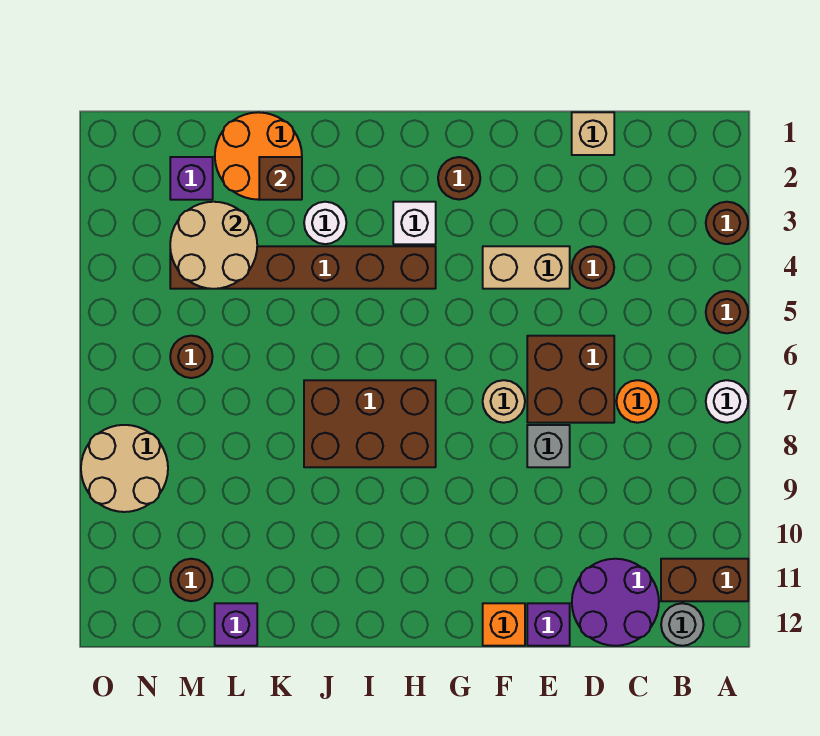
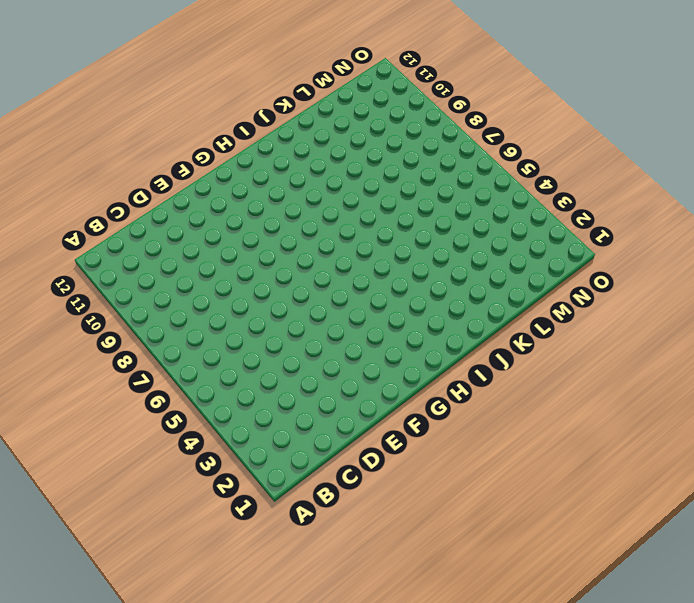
none -> brown round brick A3 level 1
none -> brown round brick A5 level 1
none -> white round brick A7 level 1

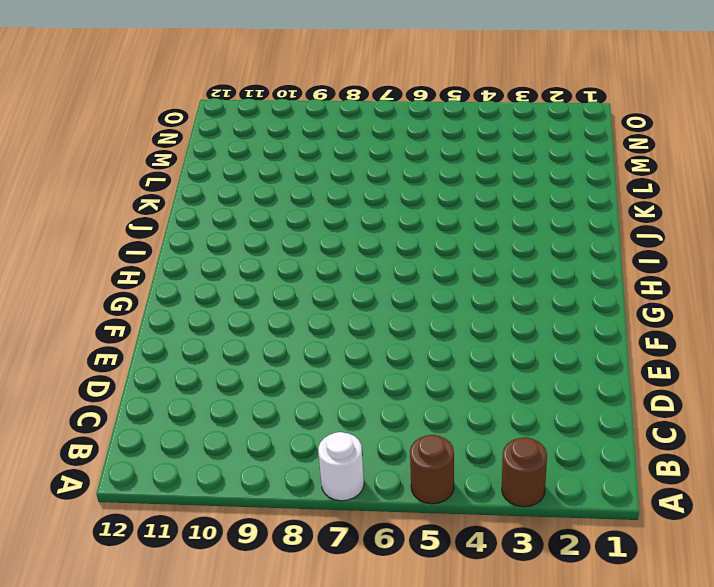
none -> brown brick A11:B11 level 1
none -> grey round brick B12 level 1
none -> orange round brick C7 level 1

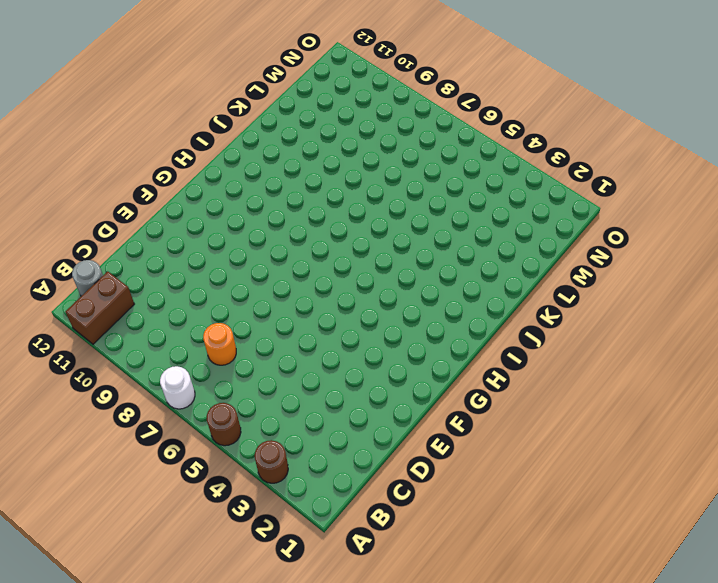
none -> purple round brick C11:D12 level 1
none -> tan brick D1 level 1
none -> brown round brick D4 level 1

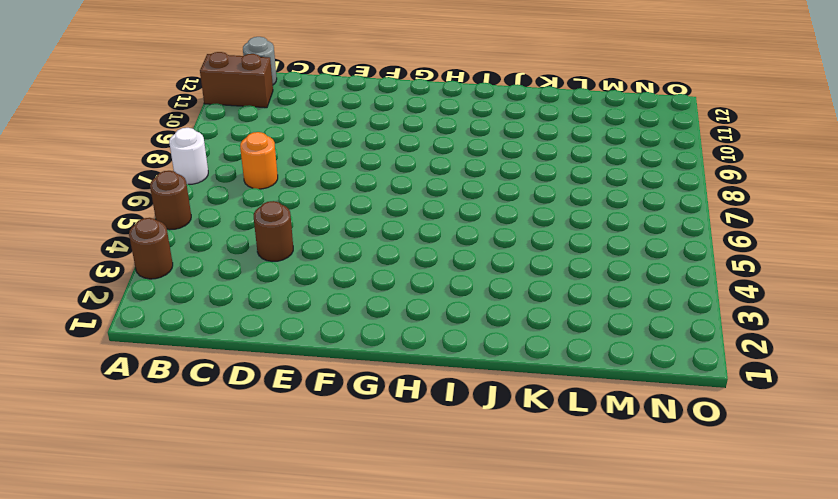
none -> purple round brick C11:D12 level 1
none -> tan brick D1 level 1
none -> brown brick D6:E7 level 1

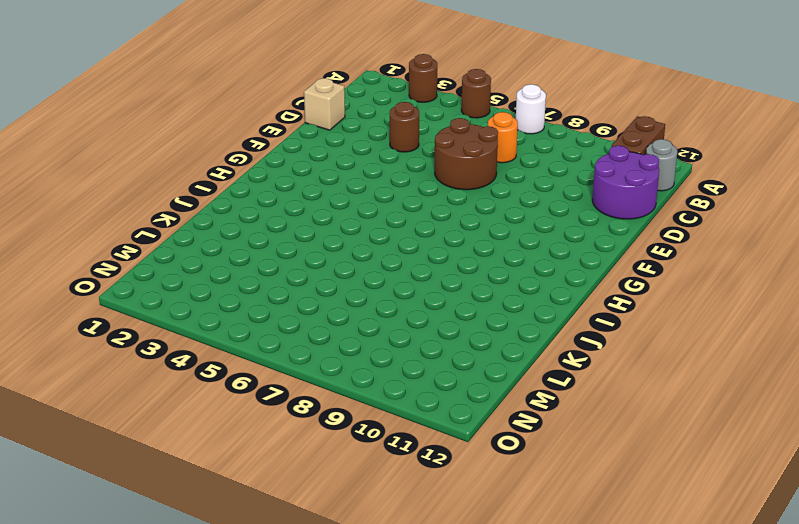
brown round brick D6:E7 level 1 -> brown brick D6:E7 level 1
none -> tan brick E4:F4 level 1
none -> grey brick E8 level 1
none -> purple brick E12 level 1

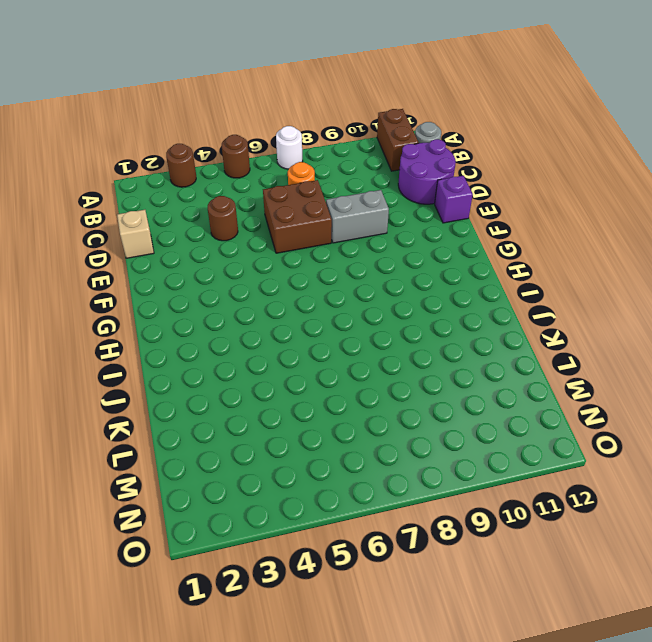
grey brick E8:E9 level 1 -> grey brick E8 level 1
none -> tan brick E4:F4 level 1
none -> tan round brick F7 level 1
none -> orange brick F12 level 1

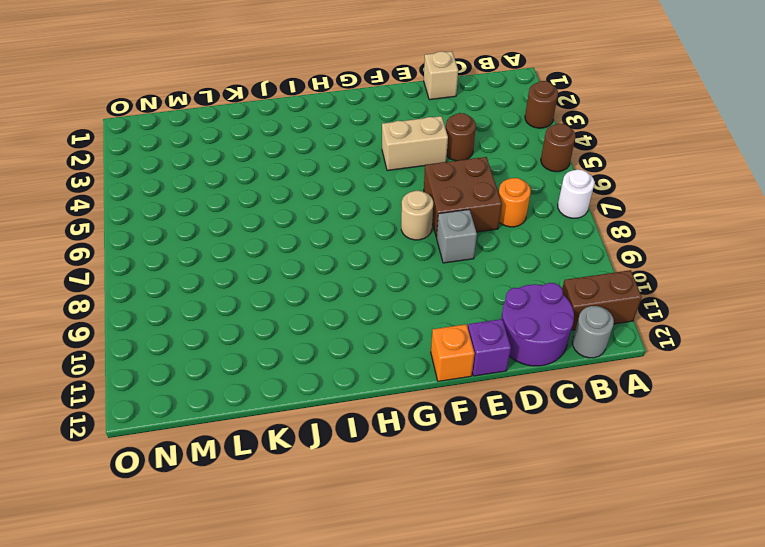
none -> brown round brick G2 level 1
none -> white brick H3 level 1
none -> brown brick H4:M4 level 1

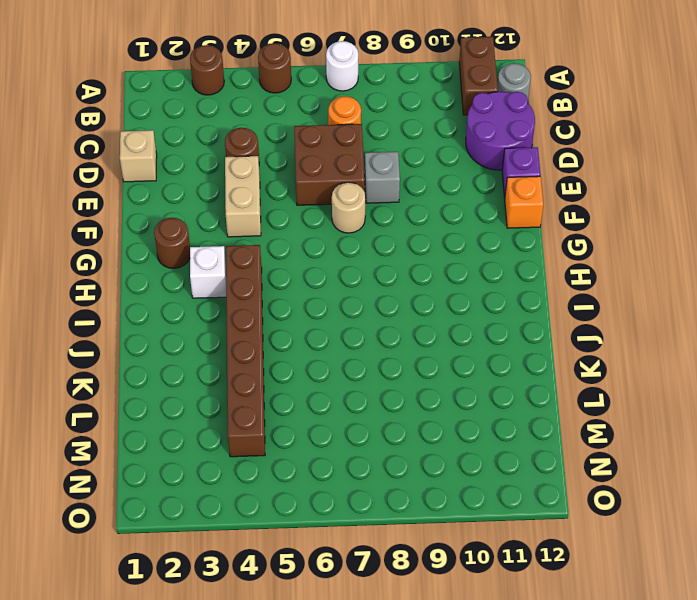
none -> brown brick H7:J8 level 1
none -> white round brick J3 level 1
none -> orange round brick K1:L2 level 1

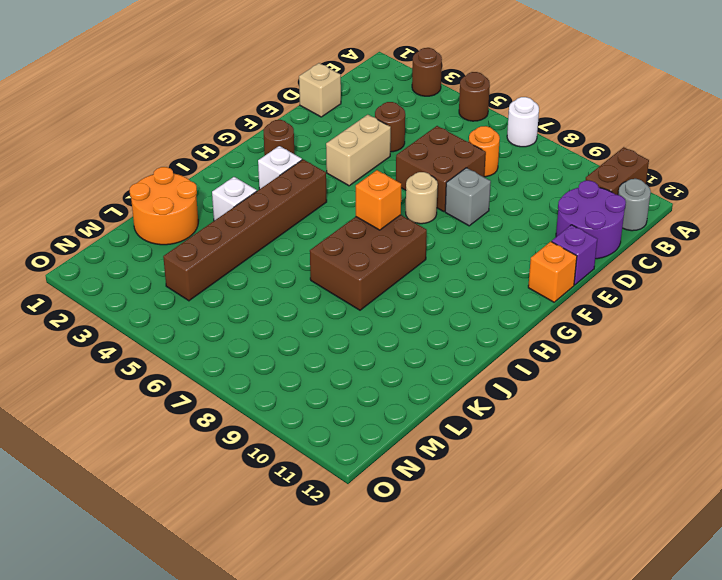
orange brick H7 level 2 -> none
white brick J3 level 1 -> white round brick J3 level 1
none -> purple brick L12 level 1
none -> purple brick M2 level 1
none -> brown round brick M6 level 1

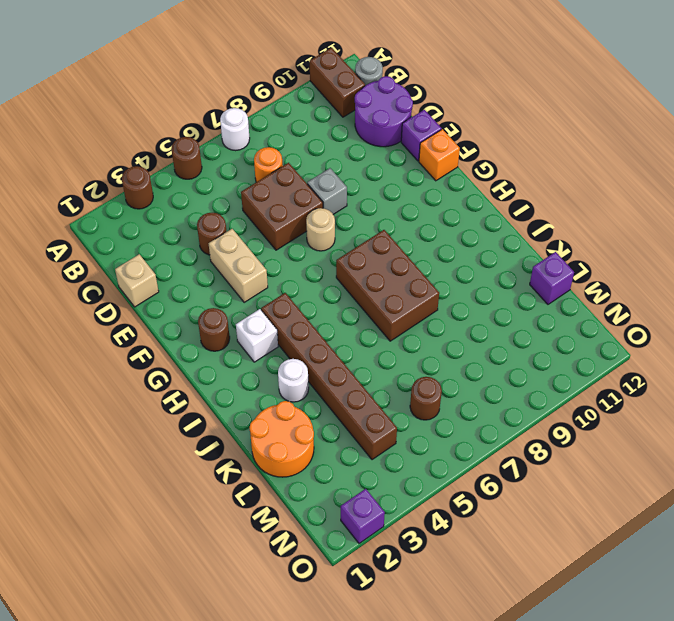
purple brick O2 level 1 -> purple brick M2 level 1
none -> brown round brick M11 level 1
none -> tan round brick N8:O9 level 1
none -> brown brick K2 level 2

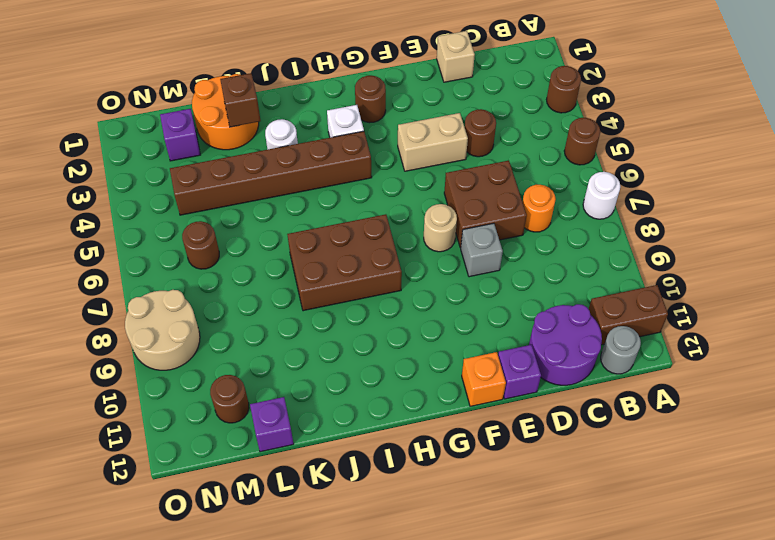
none -> tan round brick L3:M4 level 2

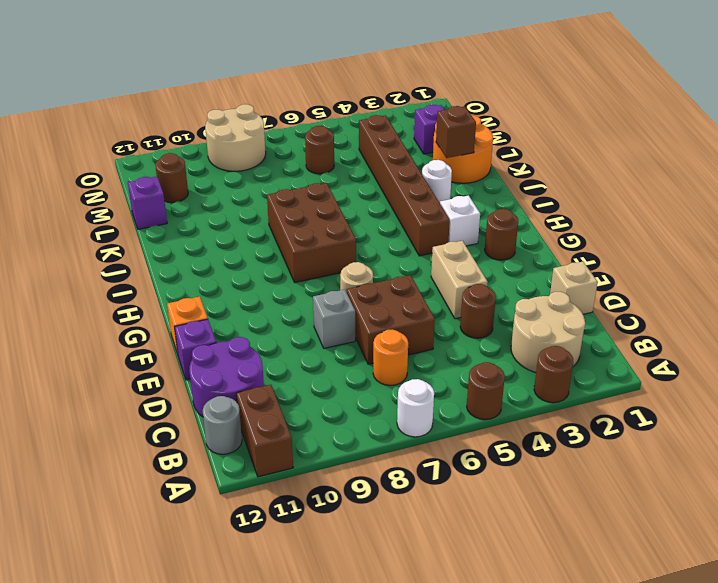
tan round brick B2:C3 level 1 -> tan round brick L3:M4 level 2

